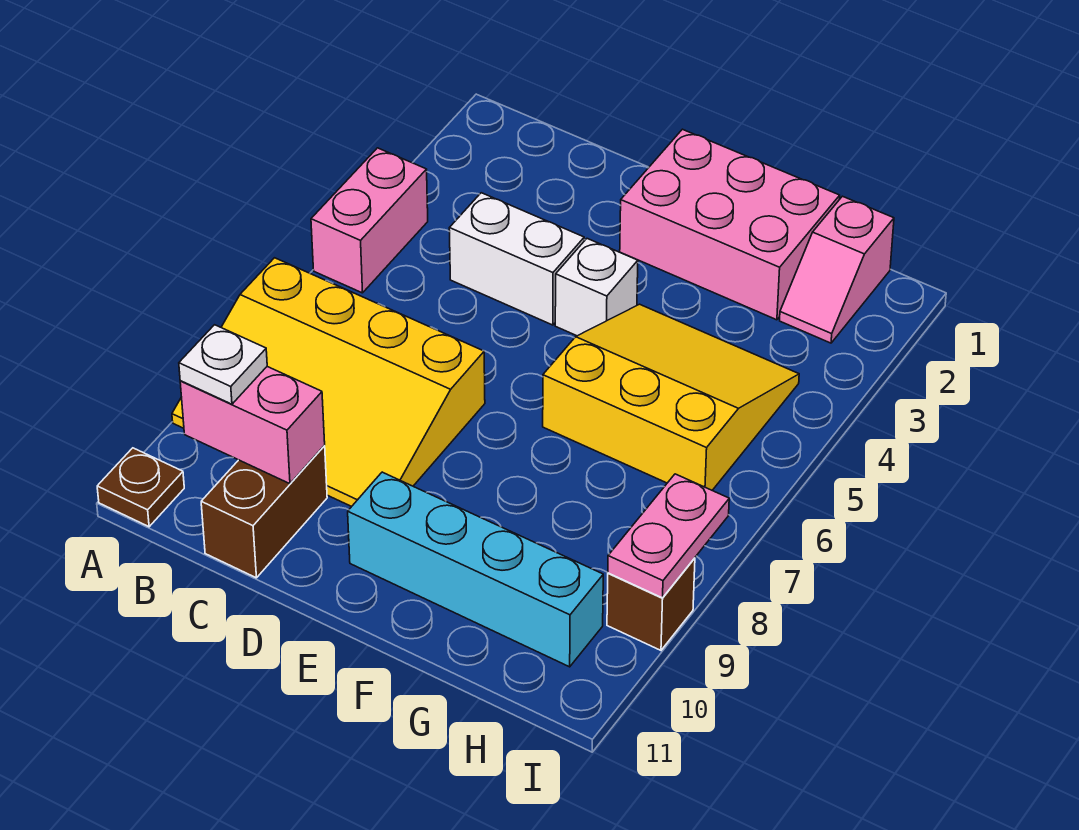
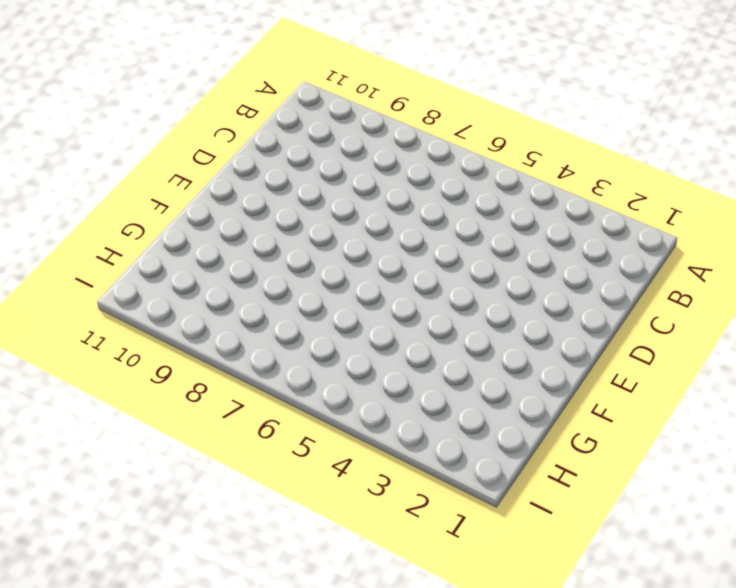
none -> pink brick A4:A5 level 1
none -> yellow slope A7:D9 level 1 top 7
none -> brown plate A11 level 1

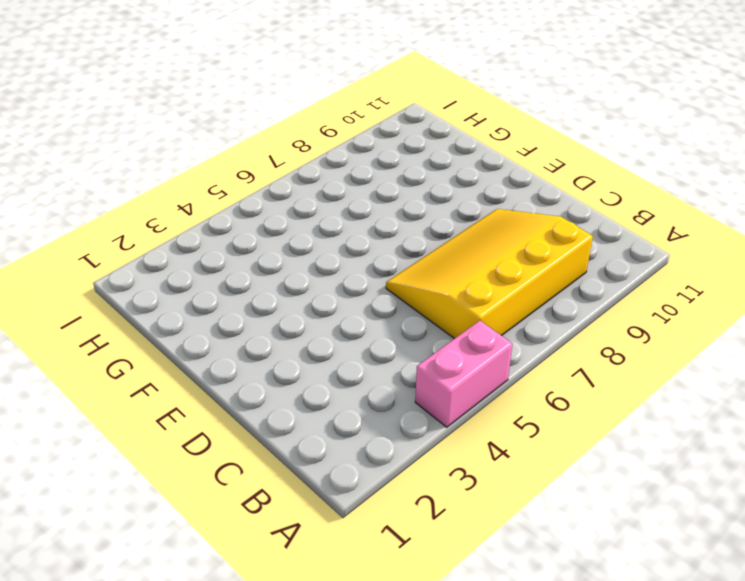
yellow slope B6:D9 level 1 top B -> yellow slope A7:D9 level 1 top 7
none -> brown plate A11 level 1
none -> white brick C4:D4 level 1
none -> brown brick C10:C11 level 1

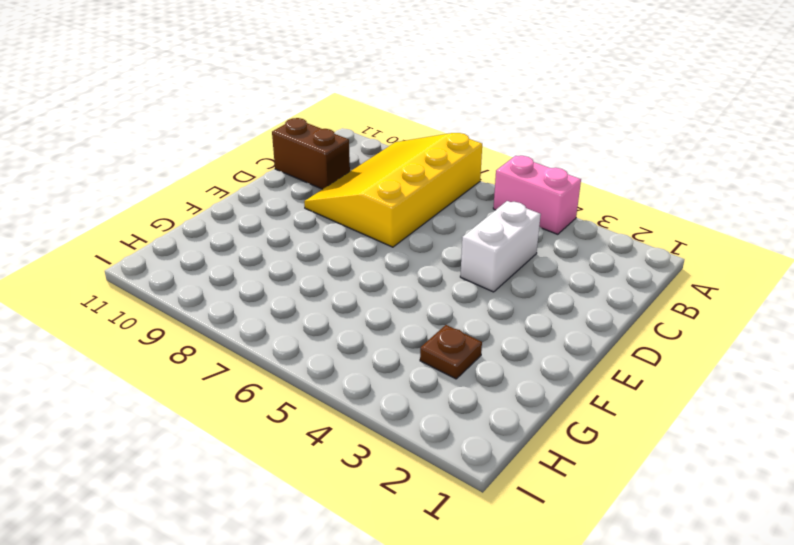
brown plate G3 level 1 -> brown plate A11 level 1
none -> pink brick E1:G2 level 1
none -> white brick E4 level 1
none -> cyan brick E10:H10 level 1

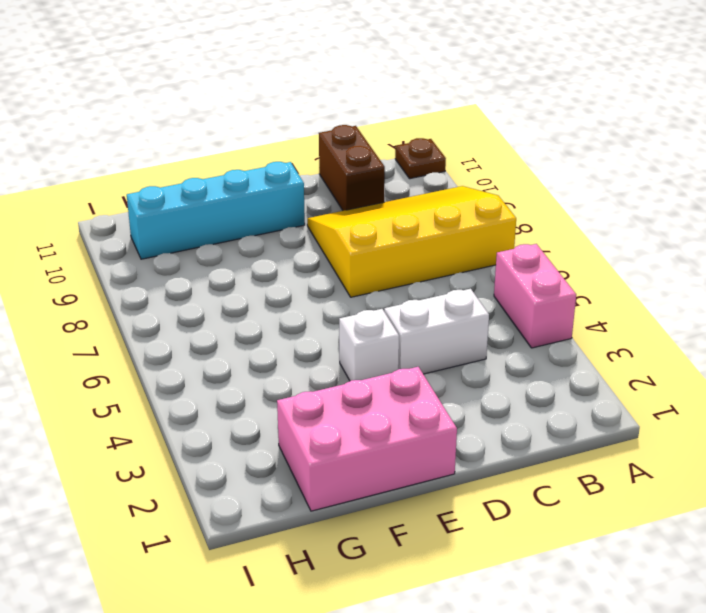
none -> yellow slope F4:H6 level 1 top 6
none -> pink slope H1:H2 level 1 top 1
none -> brown brick I9 level 1

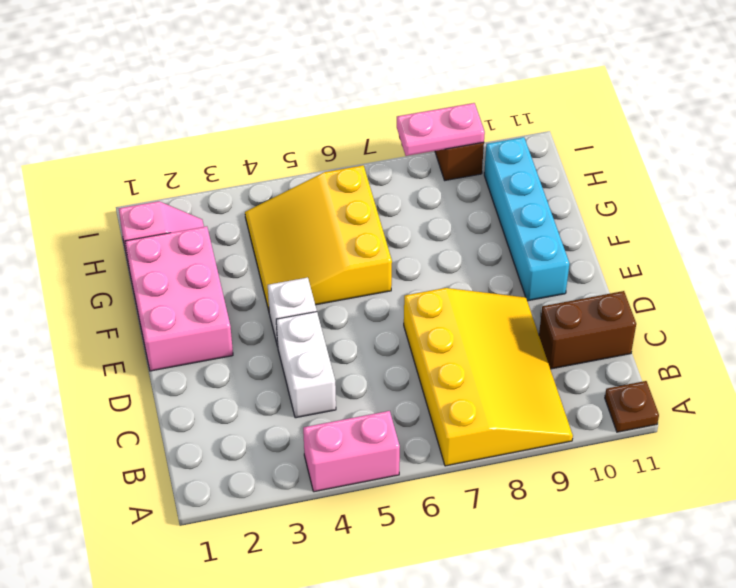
none -> pink brick B10:C10 level 2
none -> white plate B10 level 3

